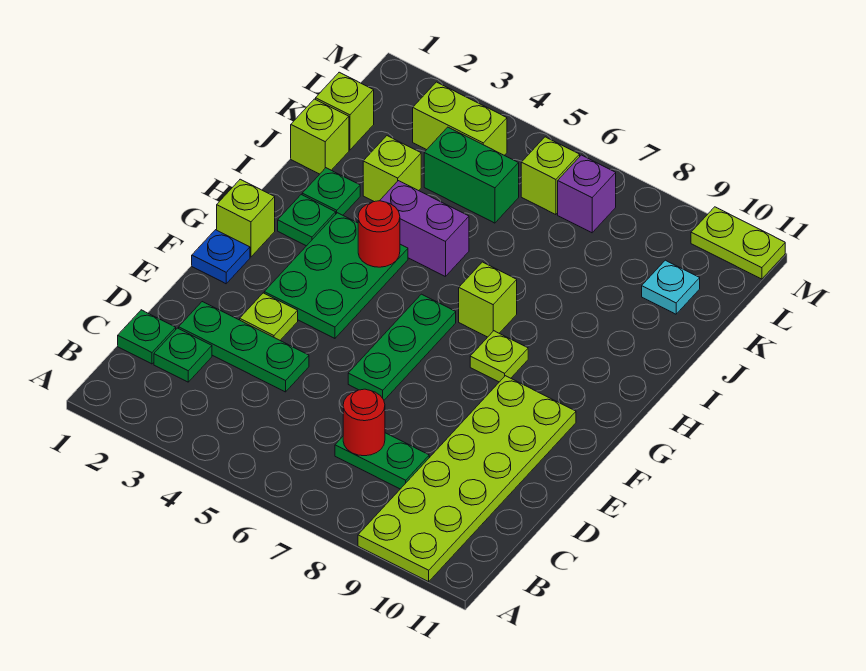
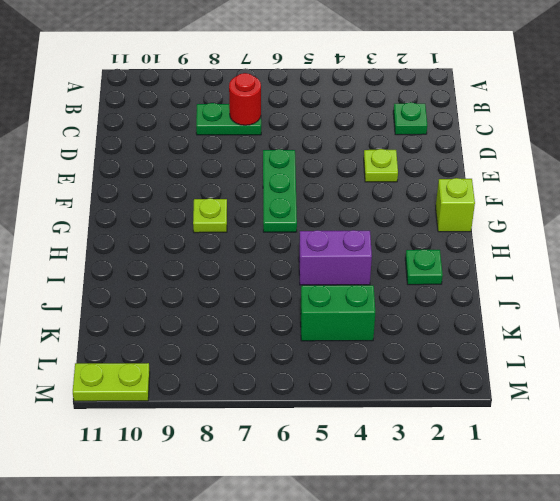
none -> lime plate A9:F10 level 1
none -> green plate C1 level 1
none -> green plate D2:D4 level 1

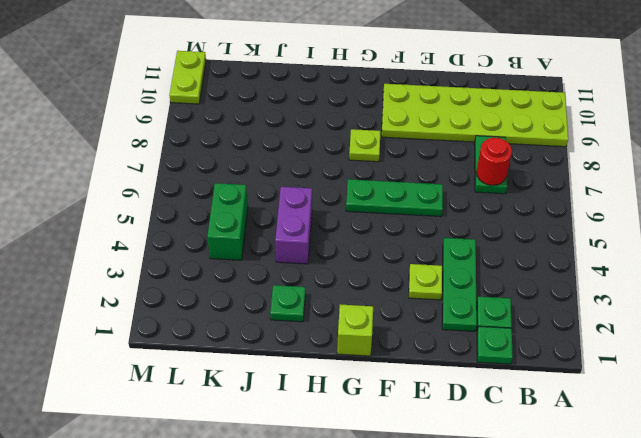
none -> blue plate F1 level 1
none -> green plate F3:H4 level 1
none -> green plate H2 level 1

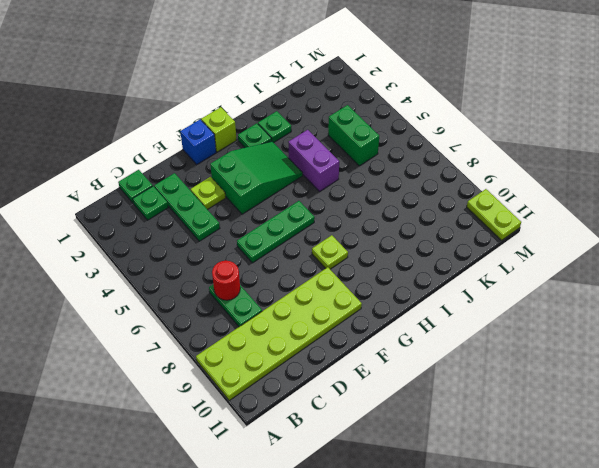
blue brick F1 level 1 -> blue plate F1 level 1
green slope F3:H4 level 1 top F -> green plate F3:H4 level 1
none -> lime brick H7 level 1
none -> lime brick J1 level 1
none -> lime brick J3 level 1

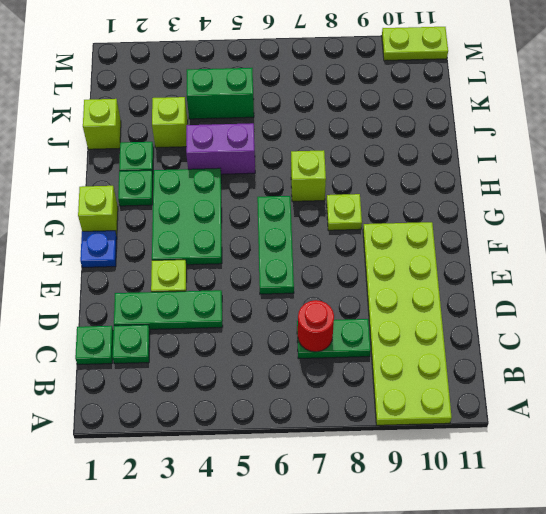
none -> lime brick K1 level 1
none -> cyan plate K10 level 1
none -> lime brick L3:L4 level 1

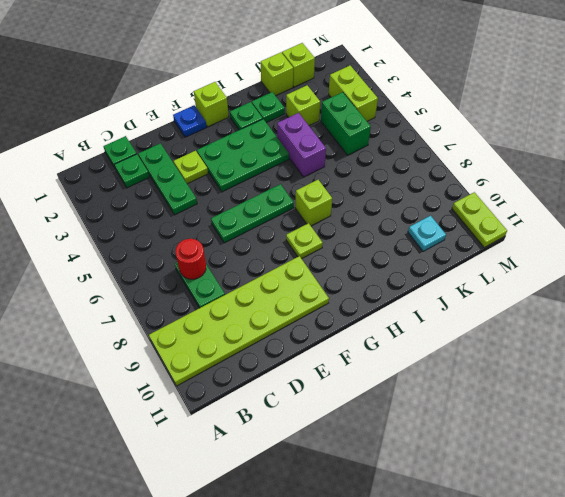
none -> lime brick L6 level 1
none -> purple brick L7 level 1
none -> red round brick H4 level 2

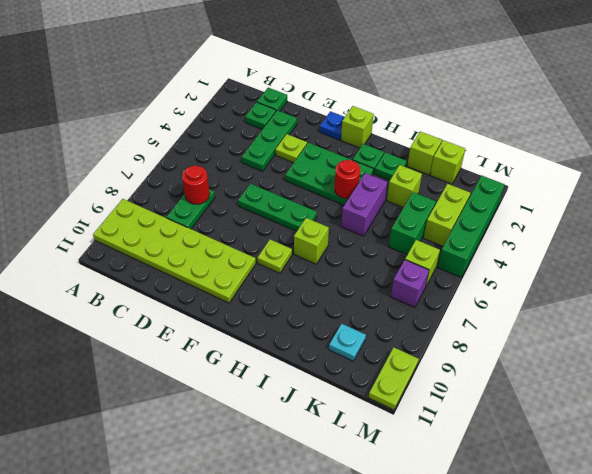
green brick M2:M5 level 1 -> none

